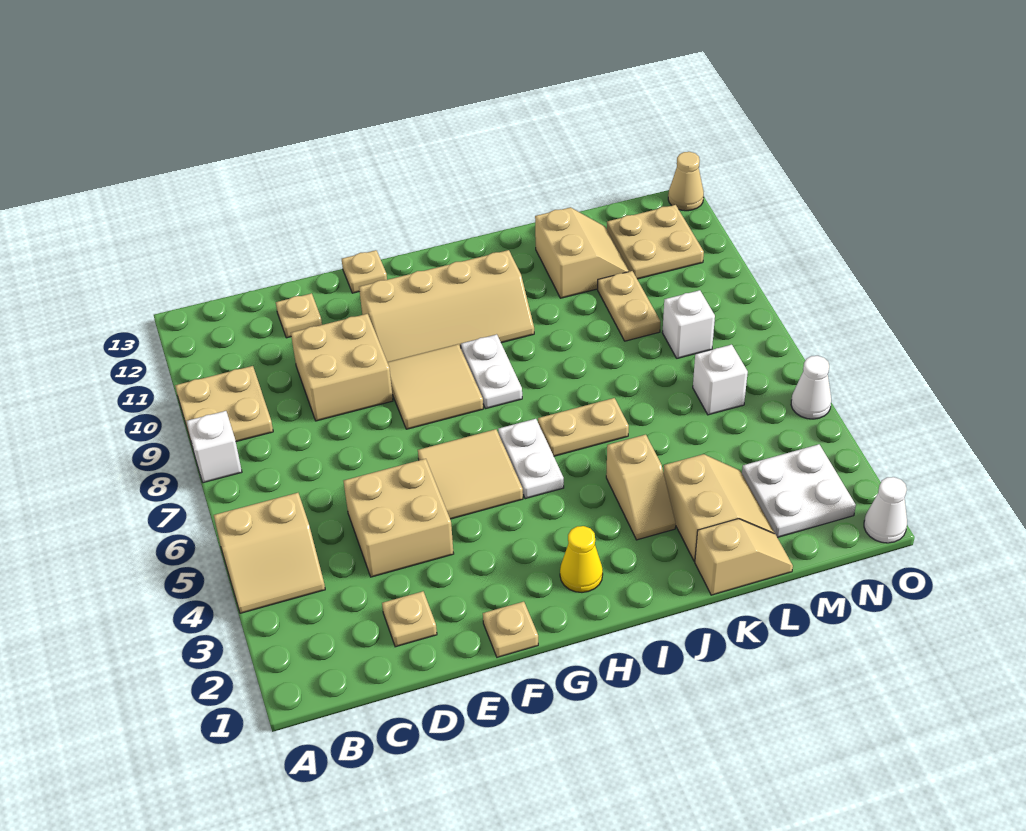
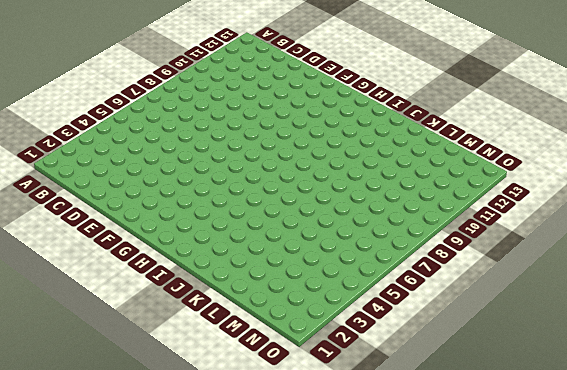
none -> tan slope A4:B5 level 1 top 5
none -> white brick A8 level 1
none -> tan plate A9:B10 level 1

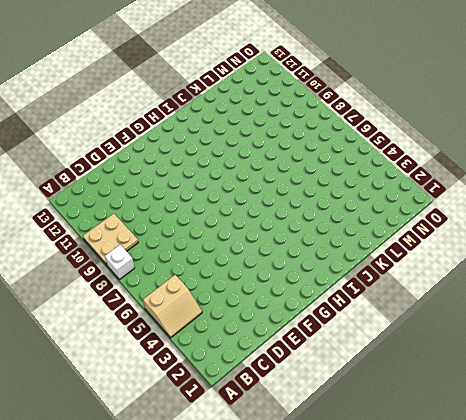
none -> tan plate D2 level 1
none -> tan brick D4:E5 level 1
none -> tan brick D9:E10 level 1

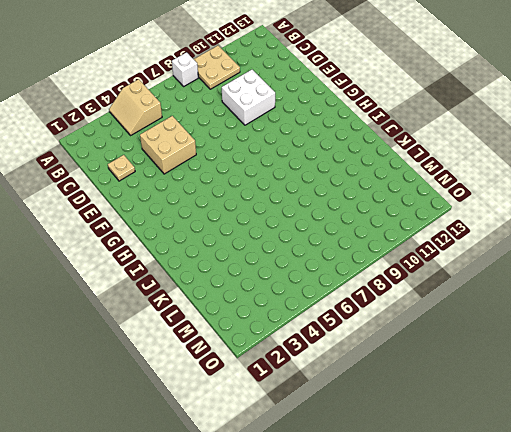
white brick D9:E10 level 1 -> tan brick D9:E10 level 1
none -> tan plate D12 level 1
none -> tan plate F1 level 1
none -> tan tile F5:G6 level 1

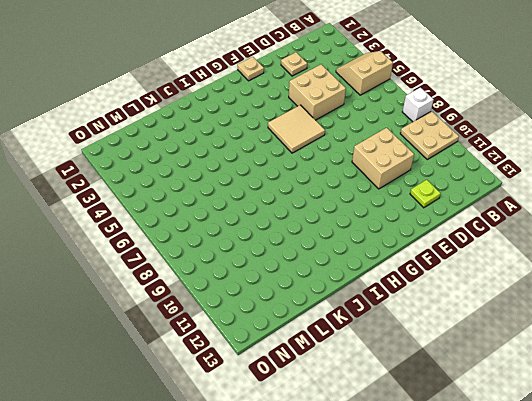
lime plate D12 level 1 -> tan plate D12 level 1
none -> tan tile F8:G9 level 1
none -> tan slope F10:I11 level 1 top 11
none -> tan plate F13 level 1

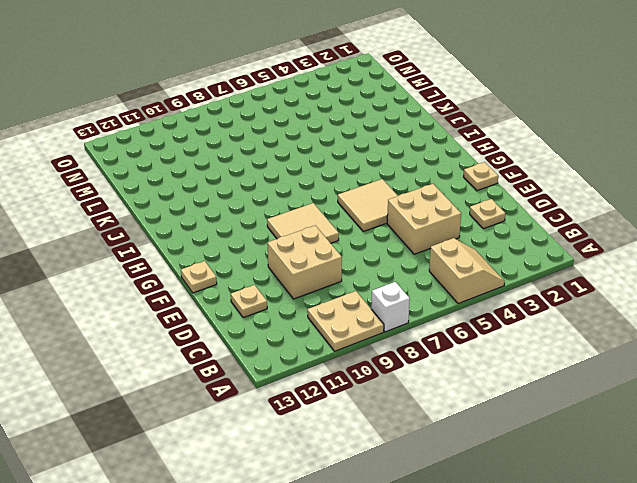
none -> tan slope F10:I11 level 1 top 11
none -> yellow cone H2 level 1
none -> white plate H5:H6 level 1

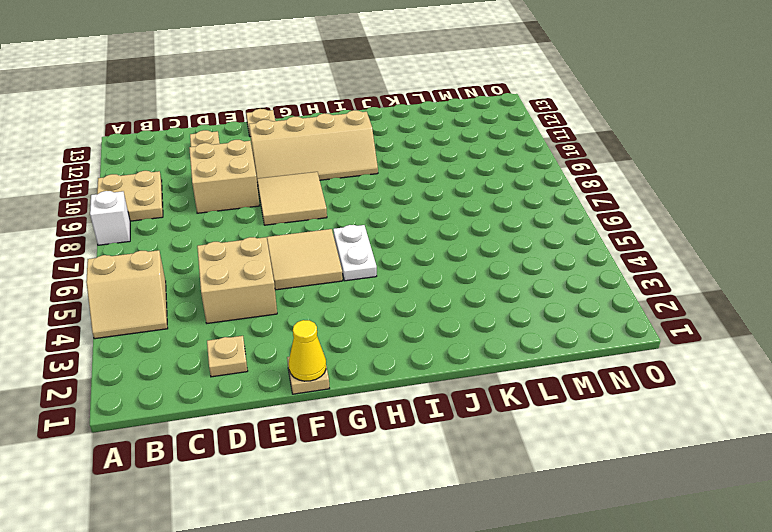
yellow cone F1 level 2 -> yellow cone H2 level 1
none -> white plate H8:H9 level 1
none -> tan plate I6:J6 level 1
none -> tan slope J3:J4 level 1 top 4

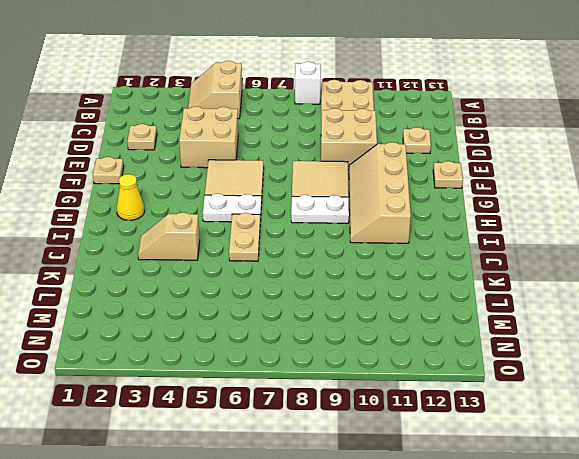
none -> tan slope K1:L1 level 1 top K
none -> tan slope K2:L3 level 1 top K
none -> tan slope K11:L12 level 1 top K

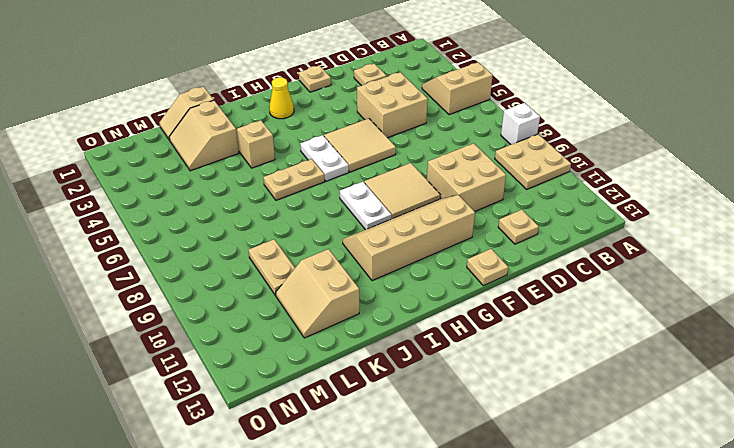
none -> white plate M2:N3 level 1
none -> white brick M6 level 1
none -> white brick M8 level 1

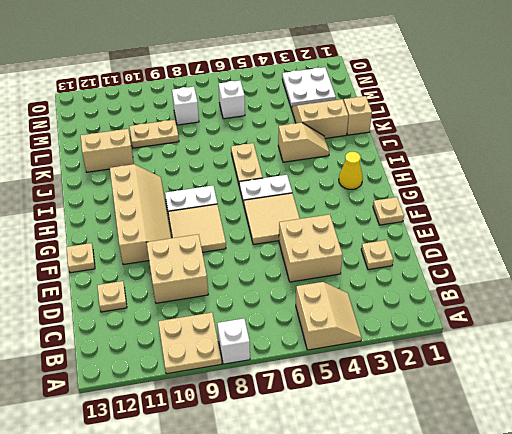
none -> tan plate M11:N12 level 1
none -> white cone O1 level 1
none -> white cone O5 level 1

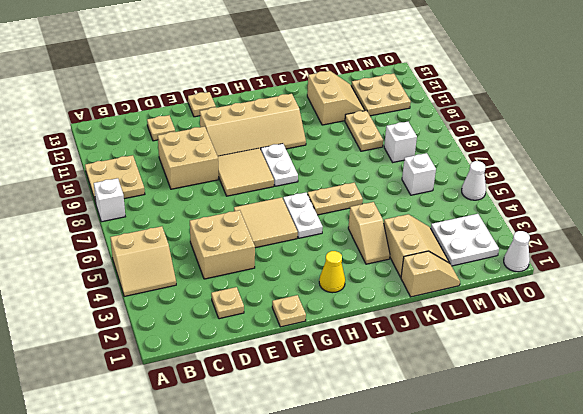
none -> tan cone O13 level 1

